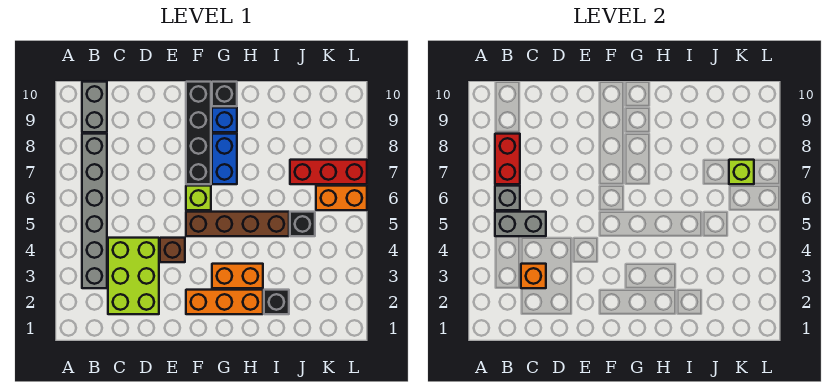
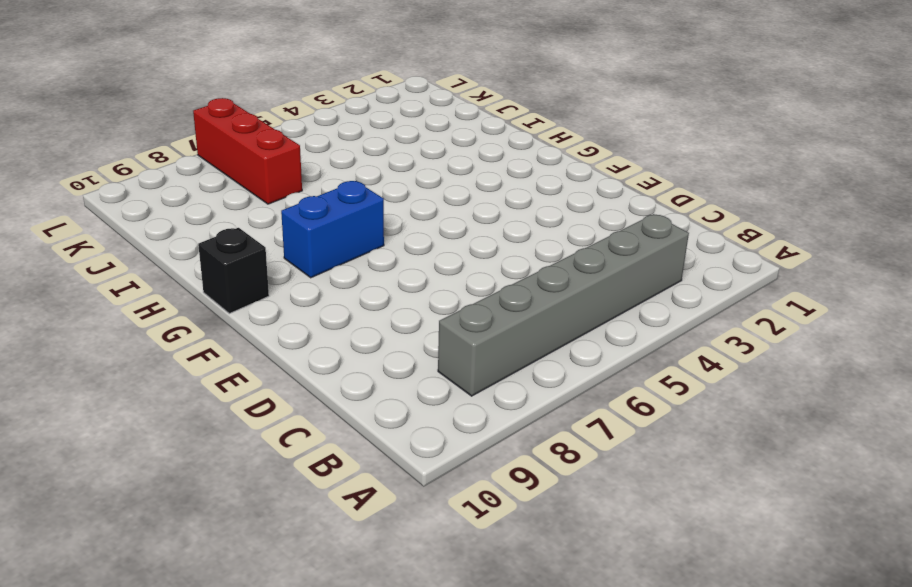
none -> grey brick B9:B10 level 1
none -> lime brick C2:D4 level 1
none -> brown brick E4 level 1

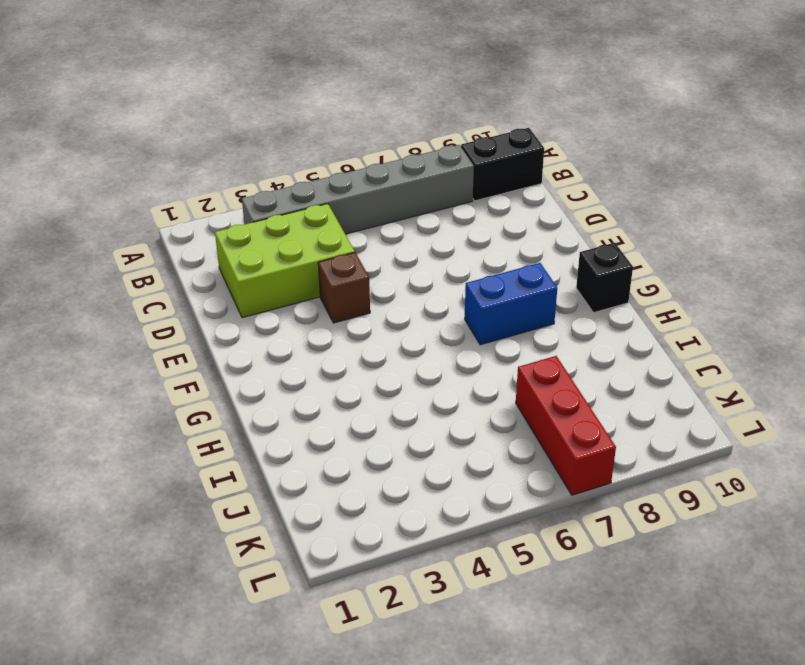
black brick B9:B10 level 1 -> grey brick B9:B10 level 1
none -> orange brick F2:H2 level 1
none -> brown brick F5:I5 level 1
none -> lime brick F6 level 1

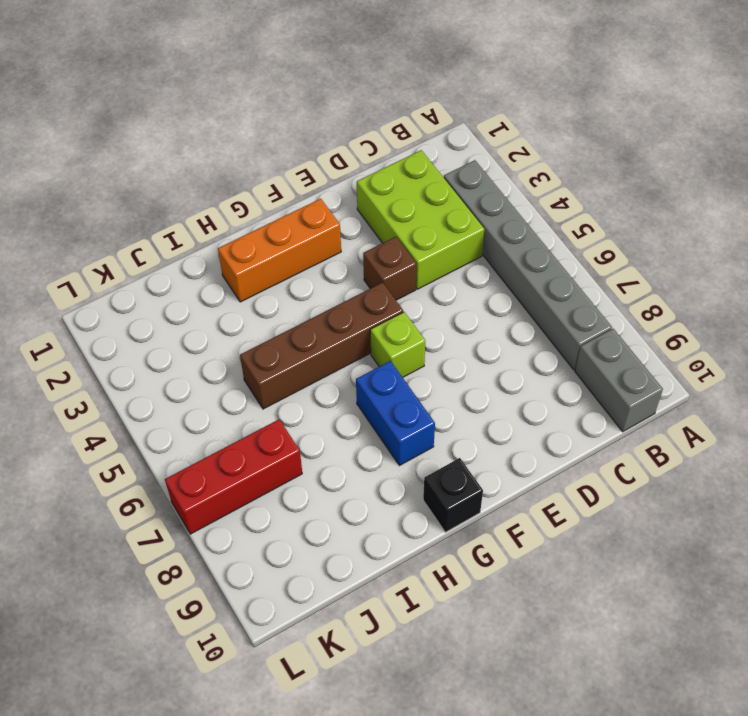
none -> black brick F7:F10 level 1
none -> orange brick G3:H3 level 1
none -> blue brick G9 level 1

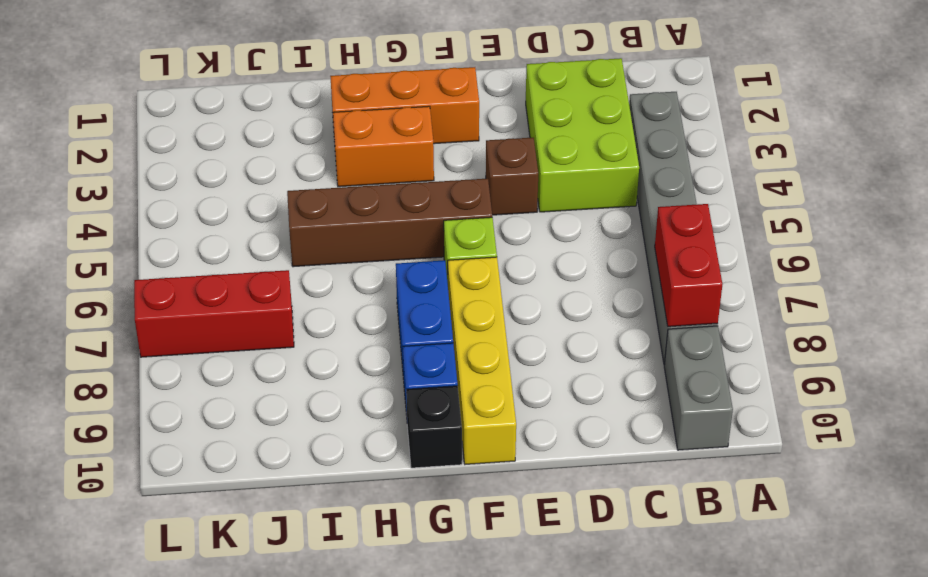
yellow brick F7:F10 level 1 -> black brick F7:F10 level 1
none -> black brick I2 level 1
none -> black brick J5 level 1
none -> orange brick K6:L6 level 1

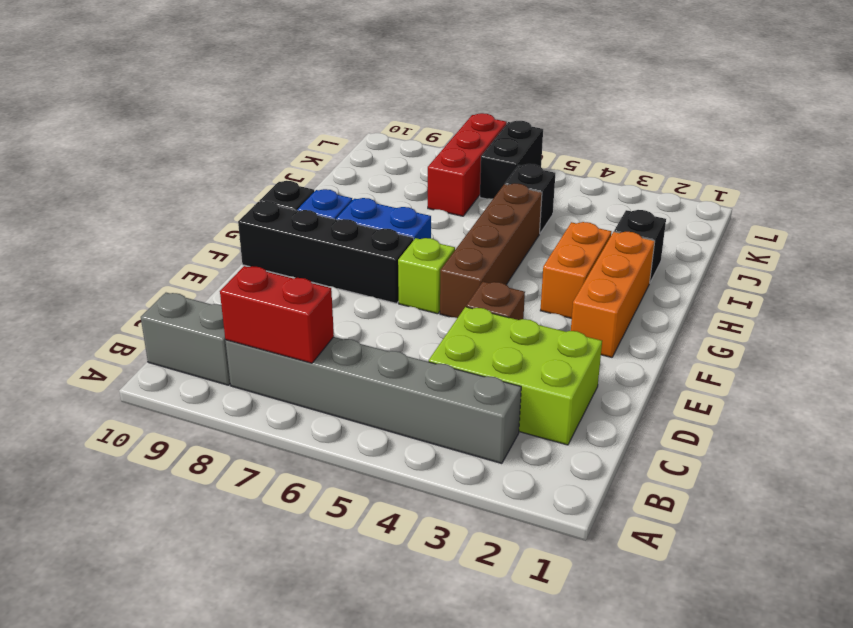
black brick K6:L6 level 1 -> orange brick K6:L6 level 1
none -> grey brick B5:C5 level 2
none -> grey brick B6 level 2
none -> orange brick C3 level 2

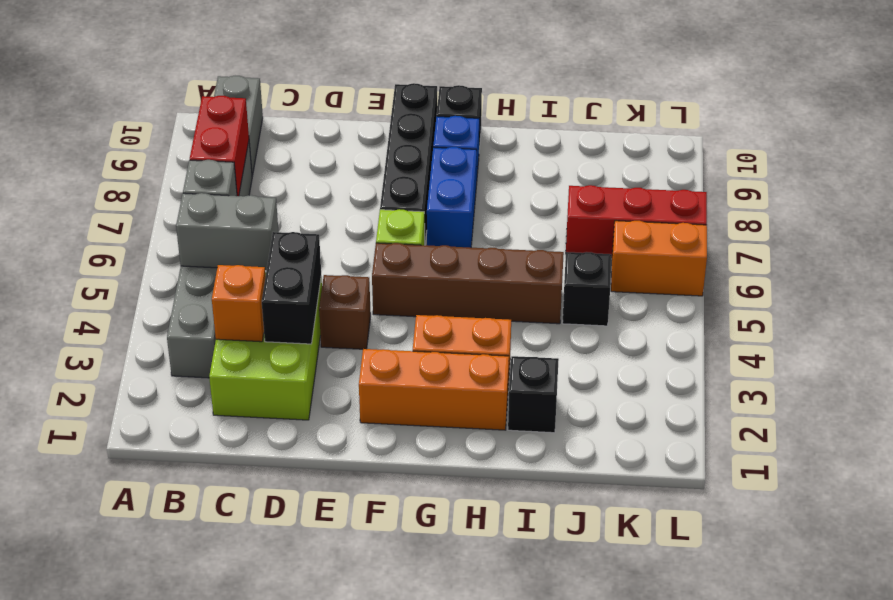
black brick D3:D4 level 2 -> none
none -> lime brick K7 level 2

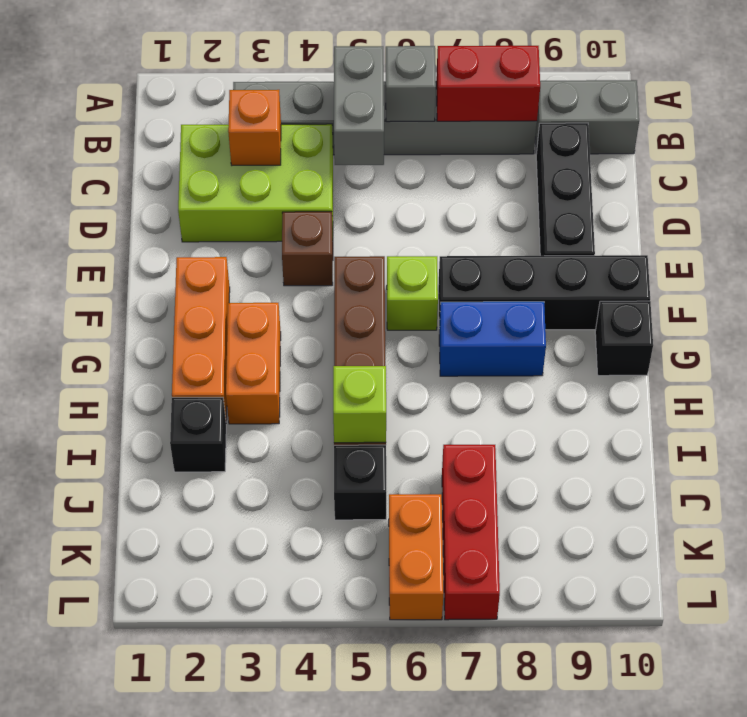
black brick C9:E9 level 1 -> none
lime brick I5 level 2 -> lime brick K7 level 2
none -> blue brick G9 level 1

